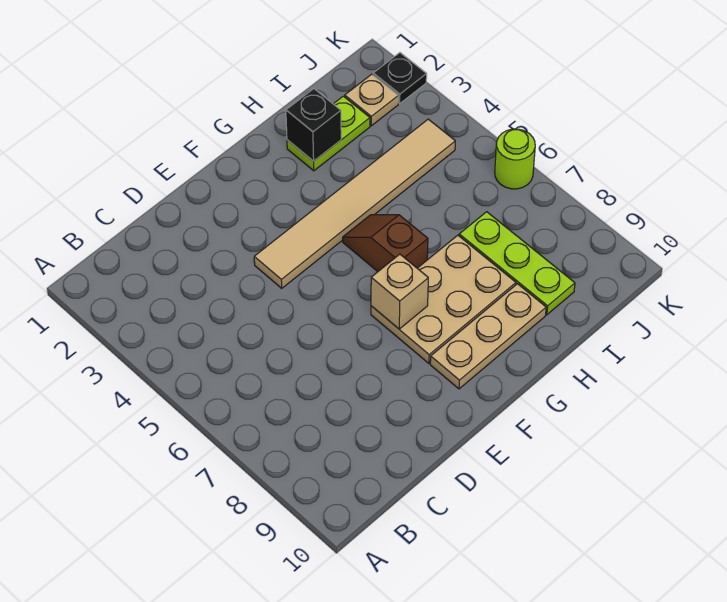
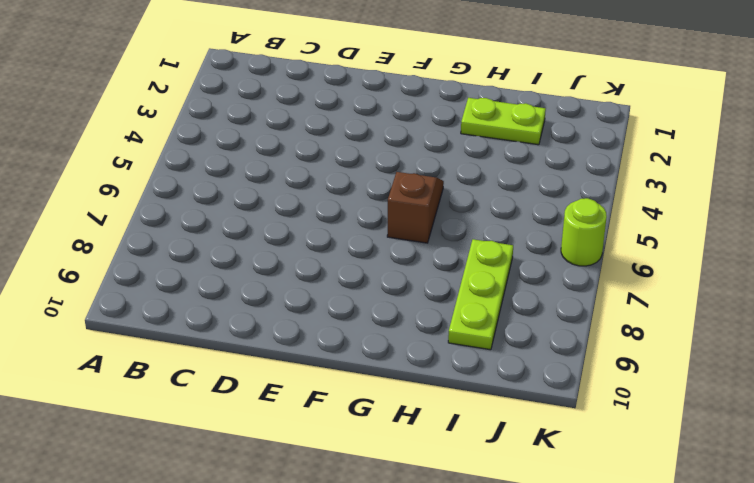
none -> tan tile E4:J4 level 1
none -> tan plate F7:H8 level 1

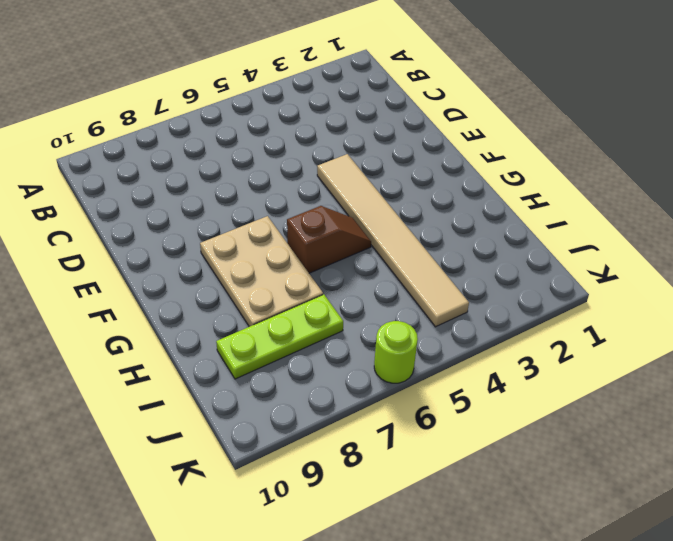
none -> tan plate F9:H9 level 1
none -> lime plate H2:I2 level 1

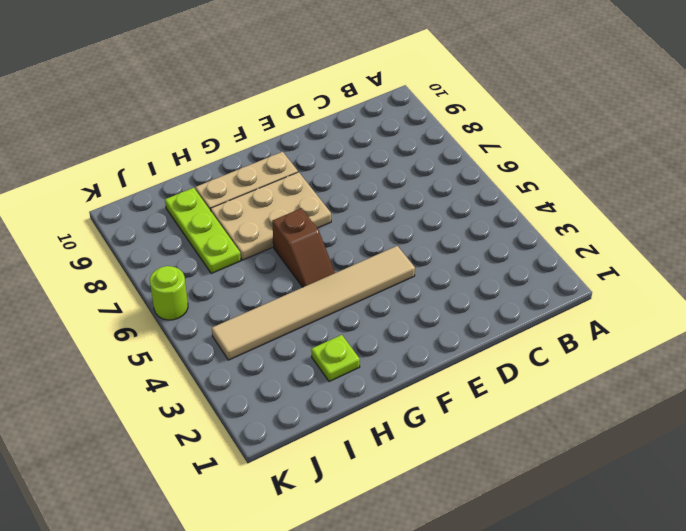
lime plate H2 level 1 -> lime plate H2:I2 level 1
none -> tan plate J2 level 1
none -> black plate K2 level 1

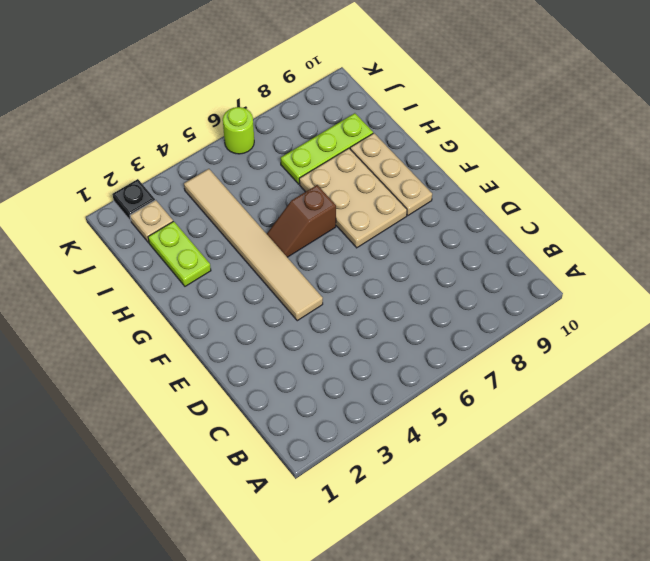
none -> tan brick F7 level 2
none -> black brick H2 level 2

